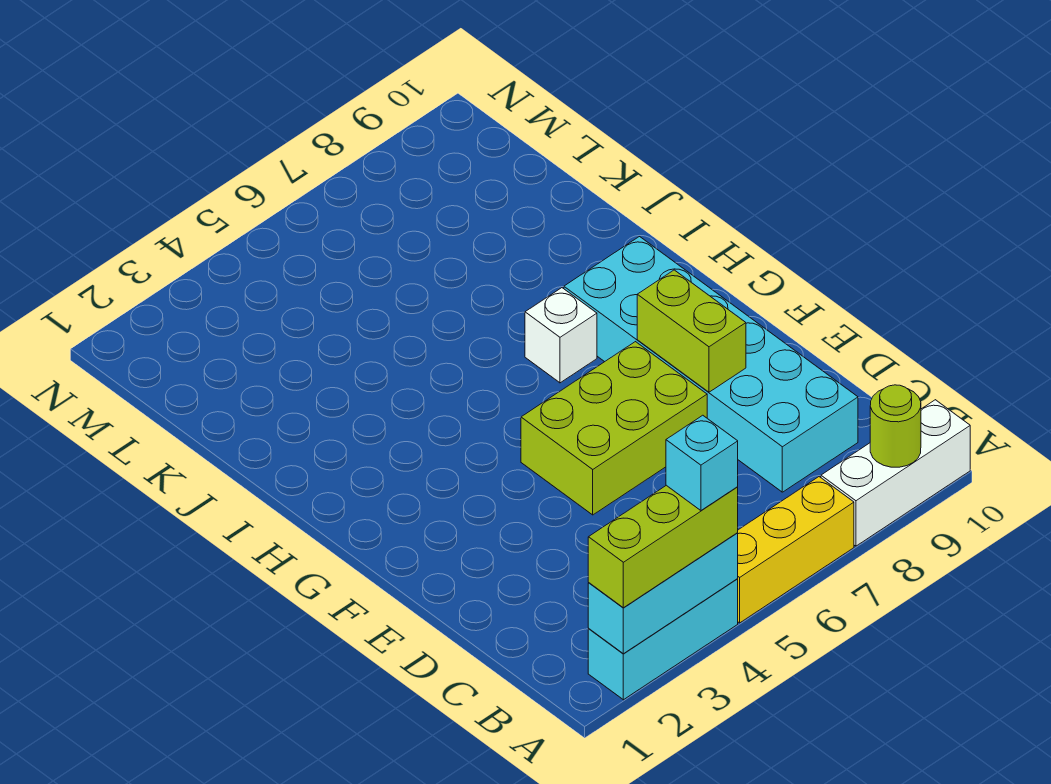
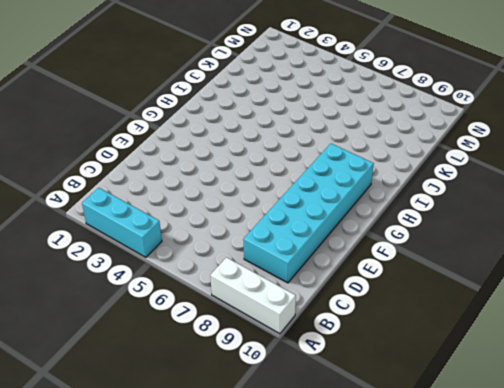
none -> yellow brick A5:A7 level 1
none -> lime brick E5:F7 level 1

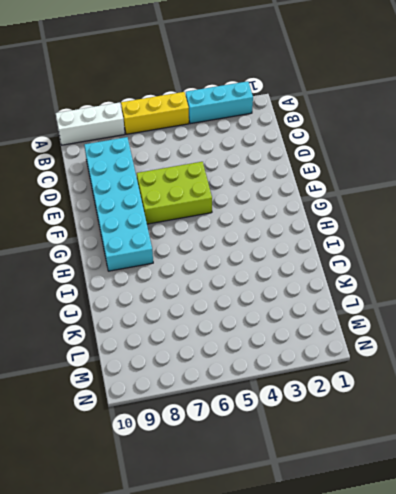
none -> white brick H7 level 1
none -> cyan brick A2:A4 level 2

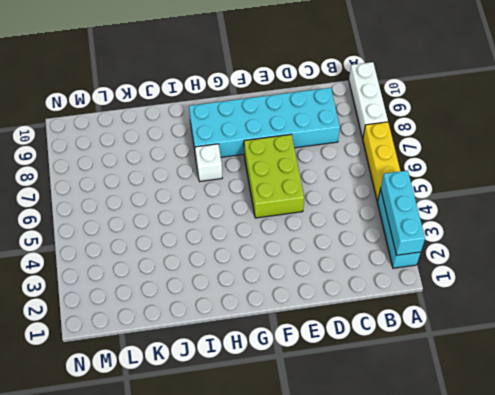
none -> lime round brick A9 level 2
none -> lime brick E8:F8 level 2

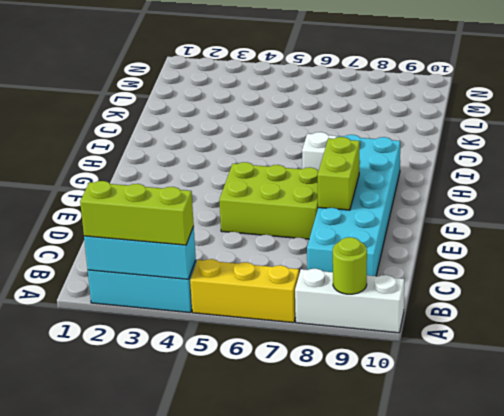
none -> cyan brick A4 level 4

